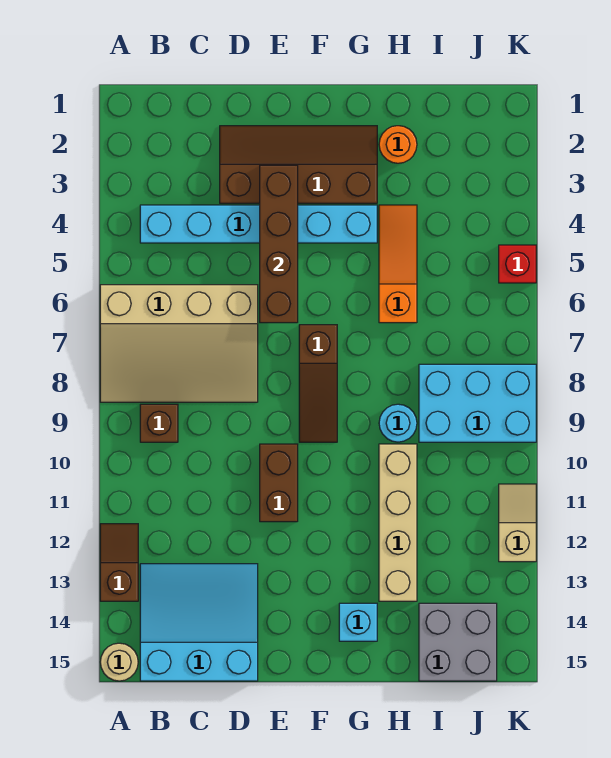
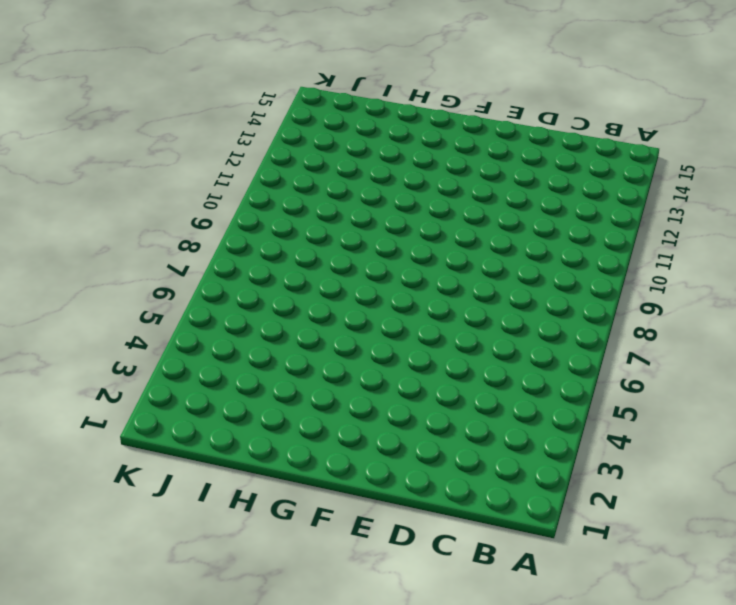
none -> tan slope A6:D8 level 1 top 6
none -> brown slope A12:A13 level 1 top 13
none -> tan round brick A15 level 1

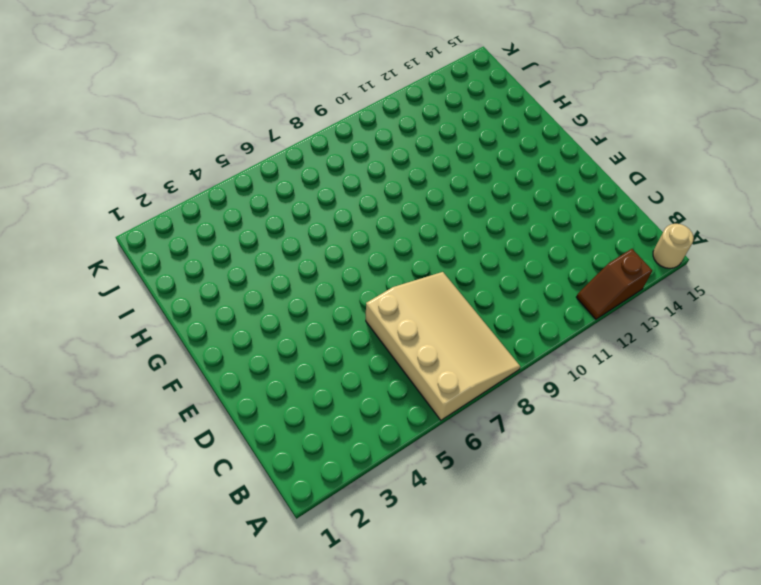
none -> cyan brick B4:G4 level 1
none -> brown brick B9 level 1
none -> cyan slope B13:D15 level 1 top 15

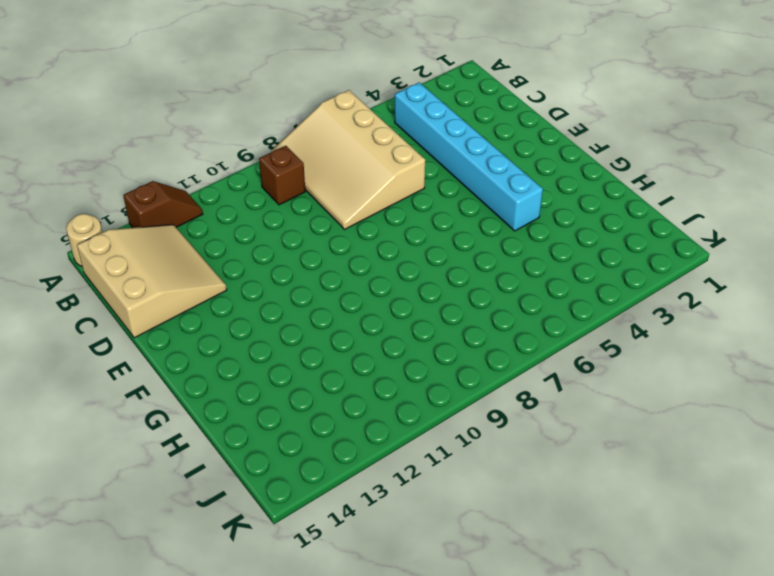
tan slope B13:D15 level 1 top 15 -> cyan slope B13:D15 level 1 top 15
none -> brown slope D2:G3 level 1 top 3
none -> brown brick E10:E11 level 1
none -> brown slope F7:F9 level 1 top 7

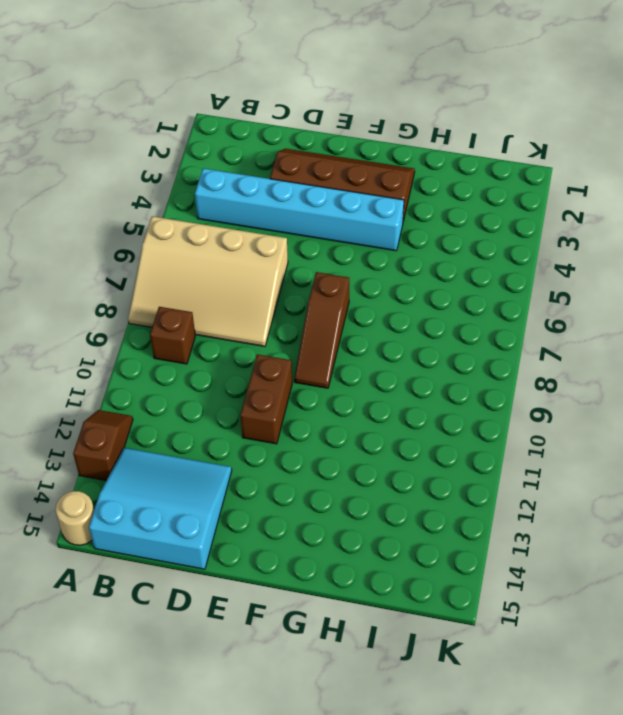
none -> cyan brick G14 level 1
none -> orange round brick H2 level 1
none -> orange slope H4:H6 level 1 top 6

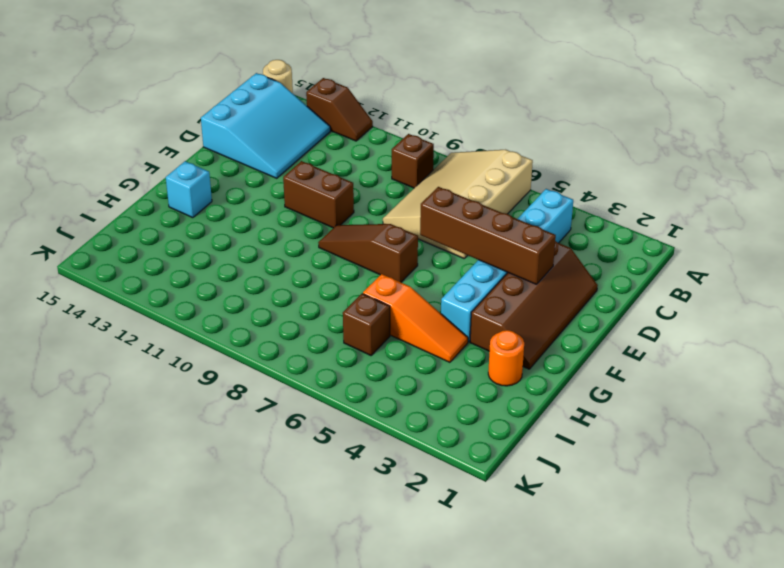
brown brick I6 level 1 -> none
none -> cyan round brick H9 level 1
none -> tan brick H10:H13 level 1
none -> cyan brick I8:K9 level 1

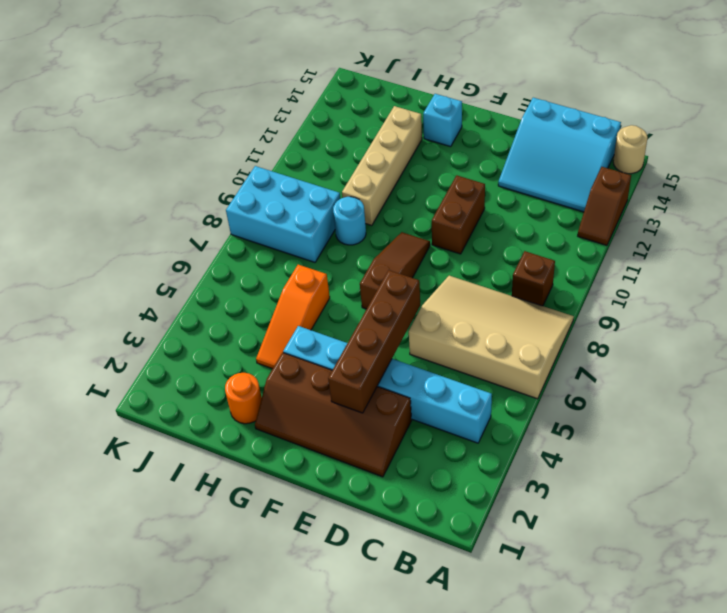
none -> grey brick I14:J15 level 1
none -> red brick K5 level 1
none -> tan slope K11:K12 level 1 top 12

